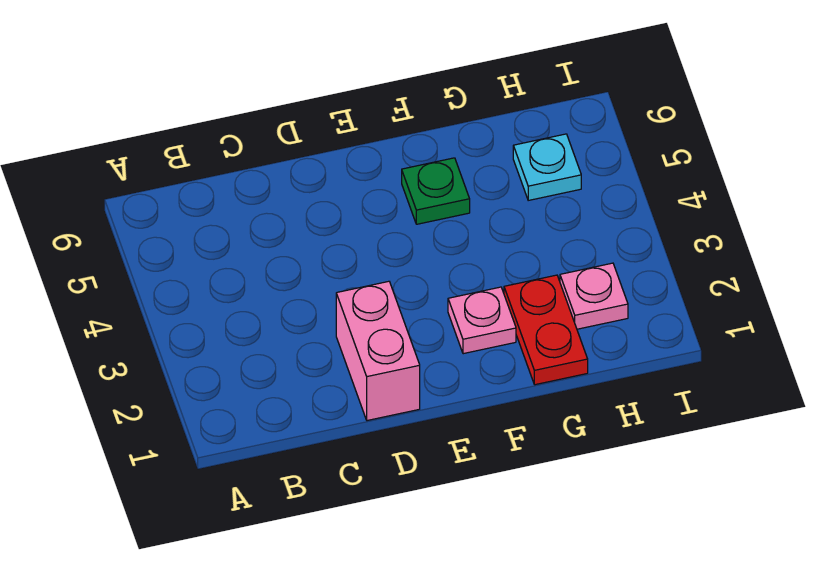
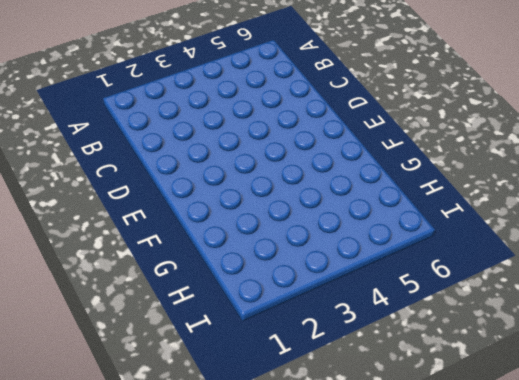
none -> pink brick D1:D2 level 1
none -> pink plate F2 level 1

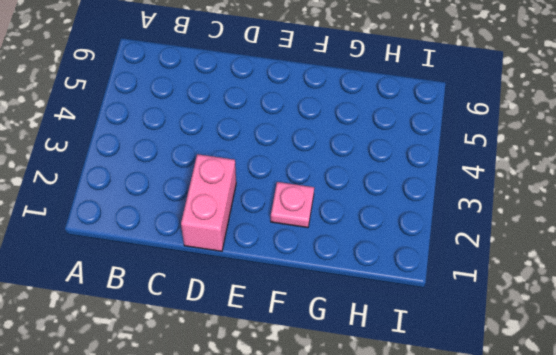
none -> green plate F5 level 1
none -> red plate G1:G2 level 1

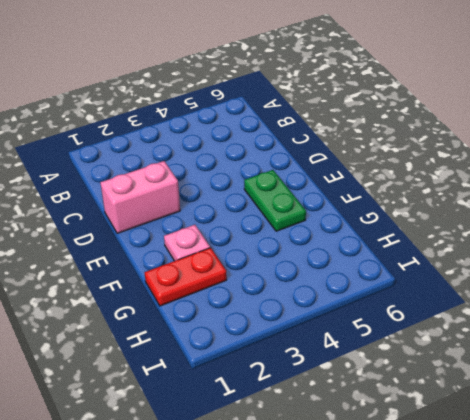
green plate E5:F5 level 1 -> green plate F5 level 1
none -> pink plate H2 level 1
none -> cyan plate H5 level 1

